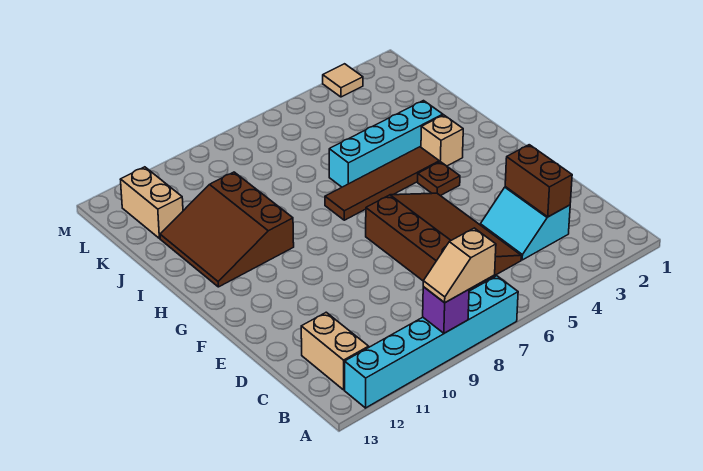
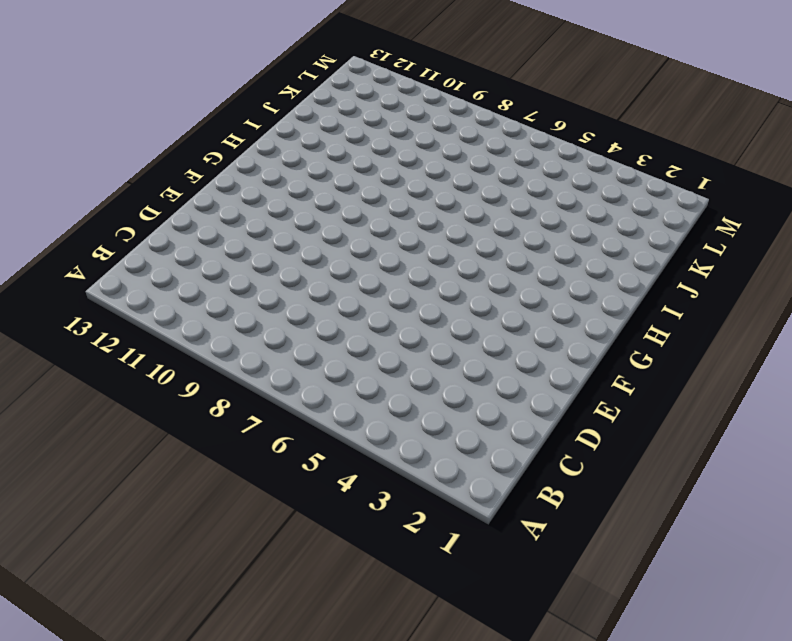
none -> cyan brick A7:A12 level 1
none -> tan brick B12:C12 level 1
none -> cyan slope C3:D4 level 1 top 3

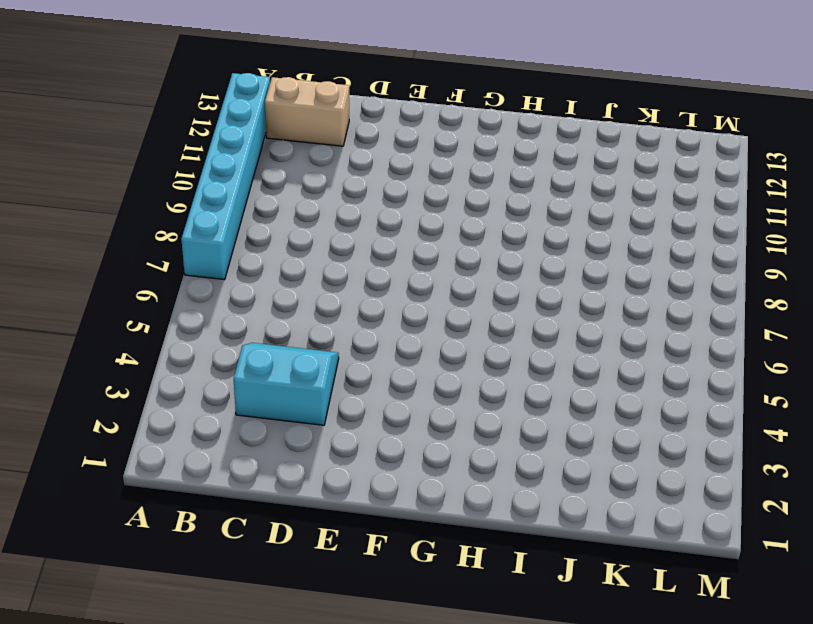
none -> brown slope C5:F7 level 1 top 7
none -> brown plate G4 level 1
none -> tan brick H3 level 1

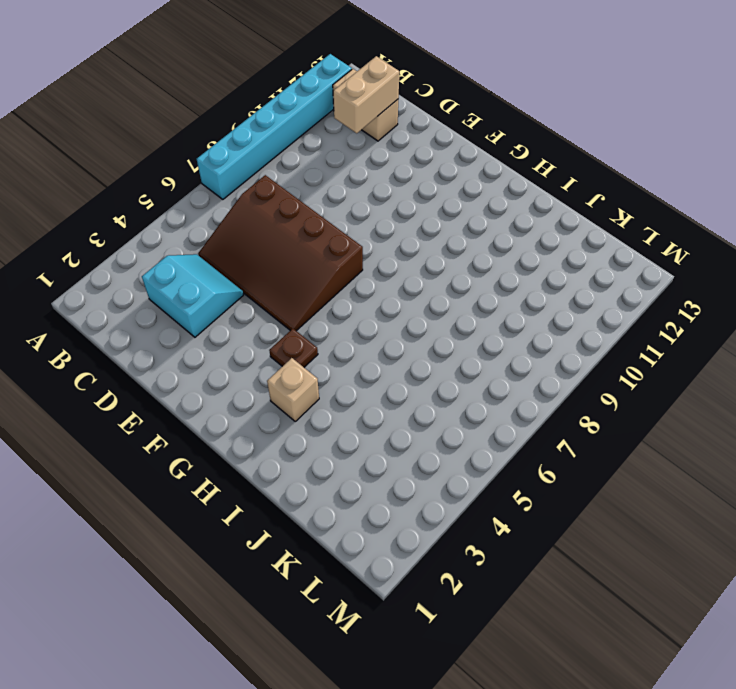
tan brick C11:C12 level 2 -> tan brick K12:L12 level 1
none -> brown tile H4:H7 level 1
none -> brown slope H10:J12 level 1 top 10
none -> cyan brick I3:I6 level 1

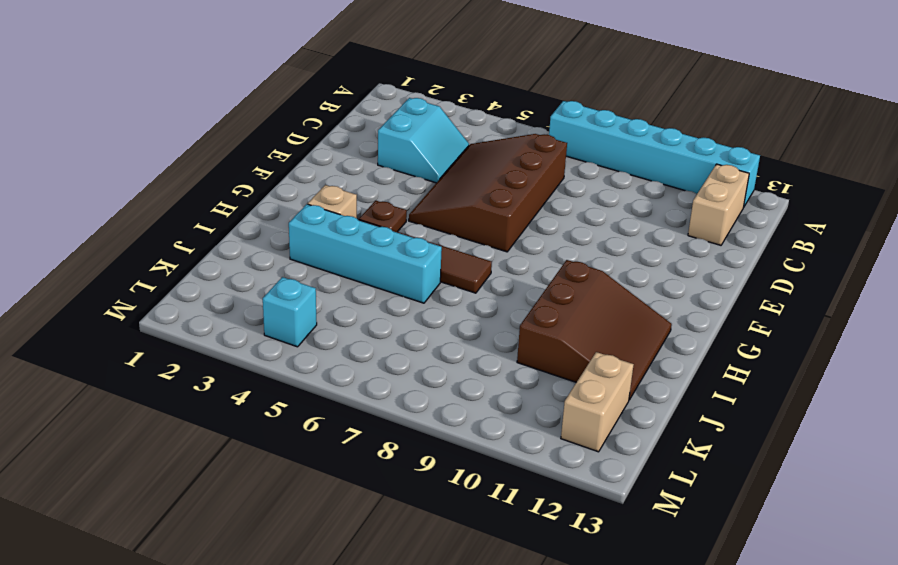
cyan brick L4 level 1 -> none
none -> tan tile M3 level 1
none -> purple brick A9 level 2
none -> brown brick C3:D3 level 2

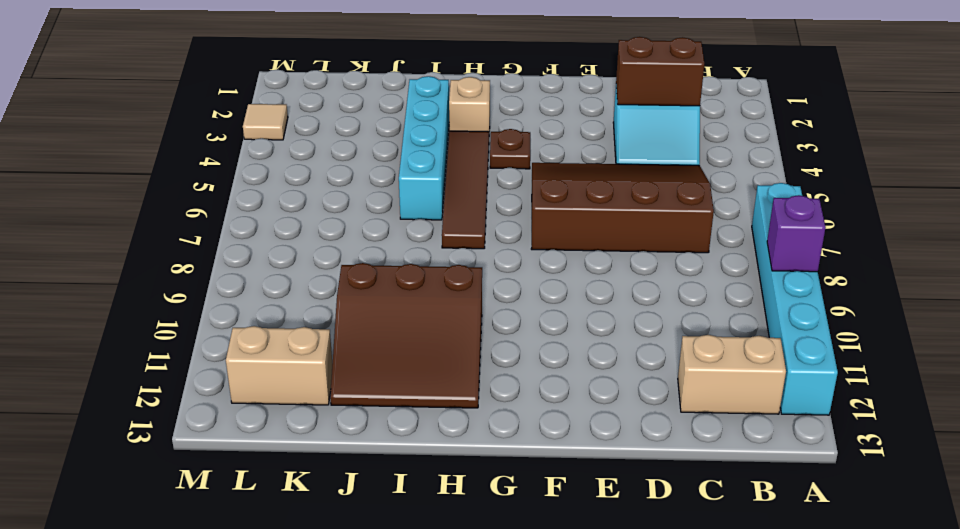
none -> tan slope A8:A9 level 3 top 8

